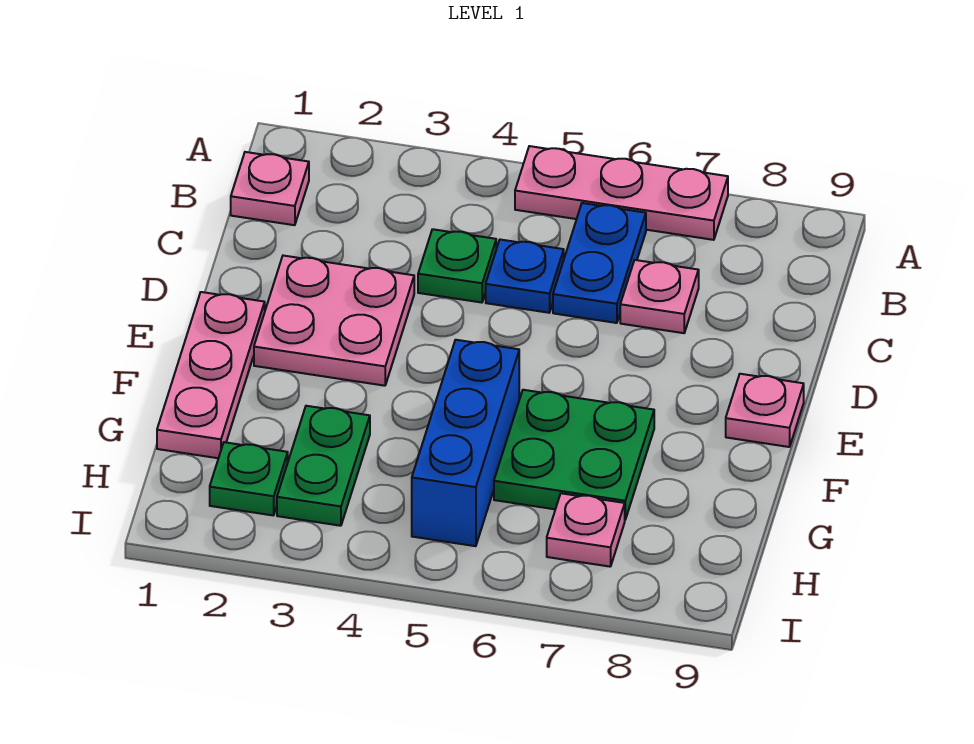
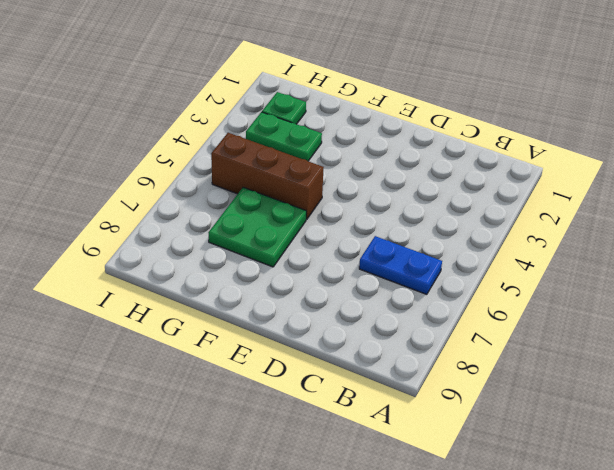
brown brick F5:H5 level 1 -> blue brick F5:H5 level 1
none -> pink plate A5:A7 level 1
none -> pink plate B1 level 1
none -> green plate C4 level 1

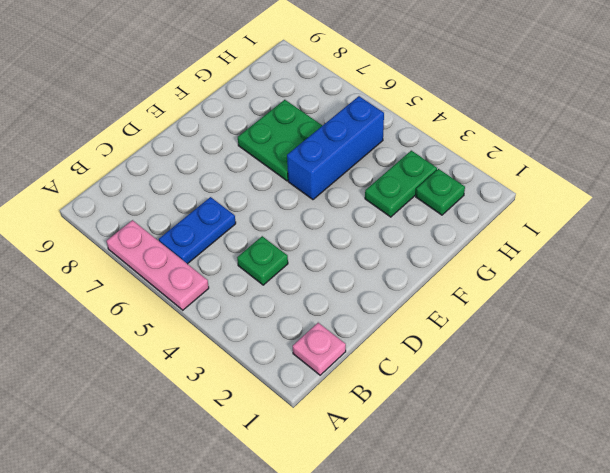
none -> blue plate C5 level 1
none -> pink plate C7 level 1
none -> pink plate D2:E3 level 1

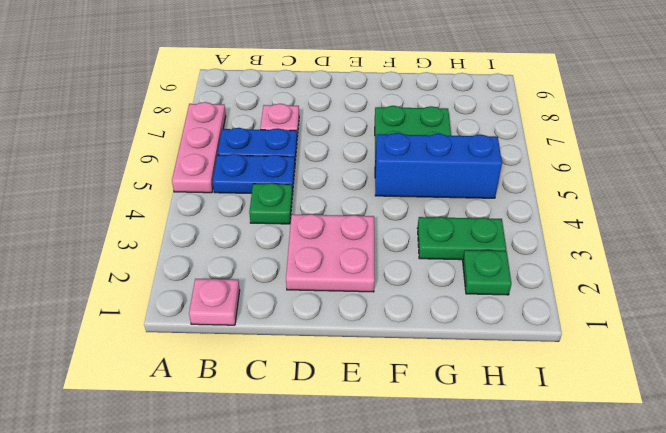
blue plate B5:C5 level 1 -> blue plate C5 level 1
none -> pink plate E1:G1 level 1
none -> pink plate E9 level 1
none -> pink plate H7 level 1

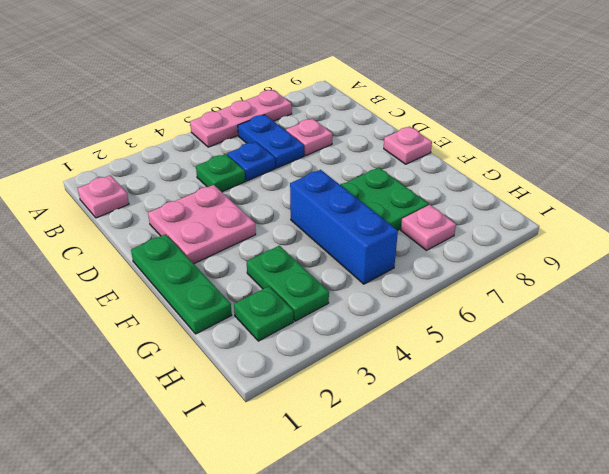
green plate E1:G1 level 1 -> pink plate E1:G1 level 1

